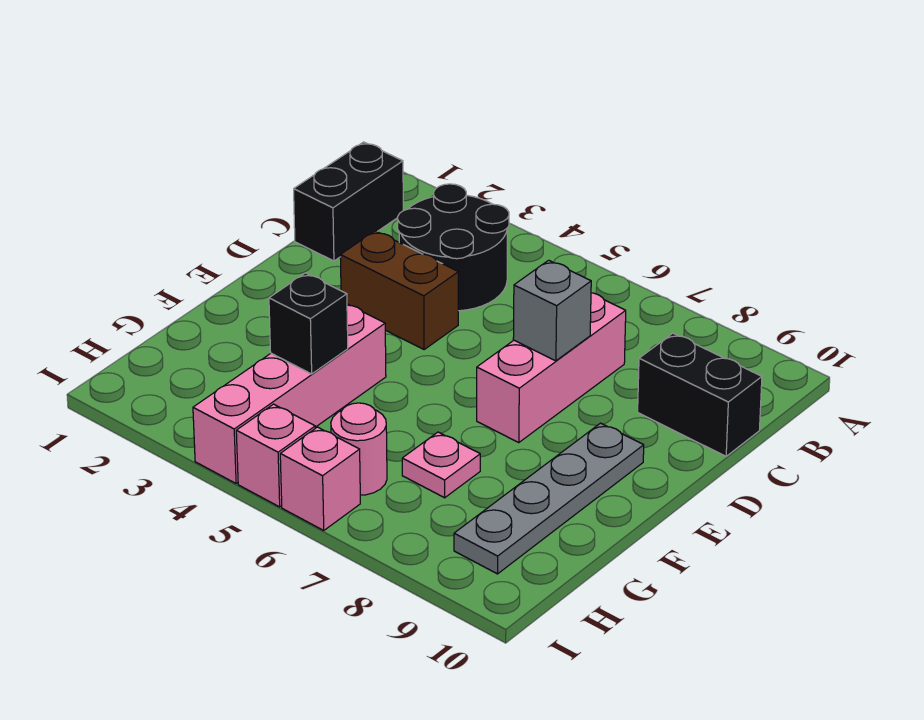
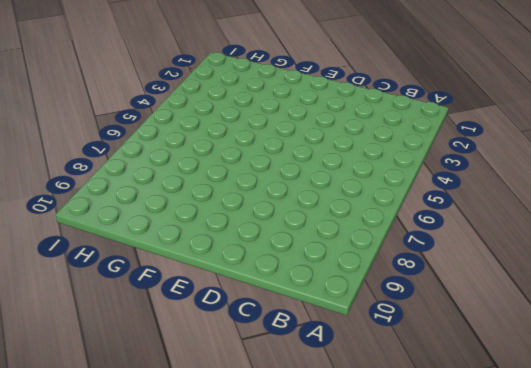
none -> black brick B1:C1 level 1
none -> black round brick B3:C4 level 1
none -> pink brick C7:E7 level 1

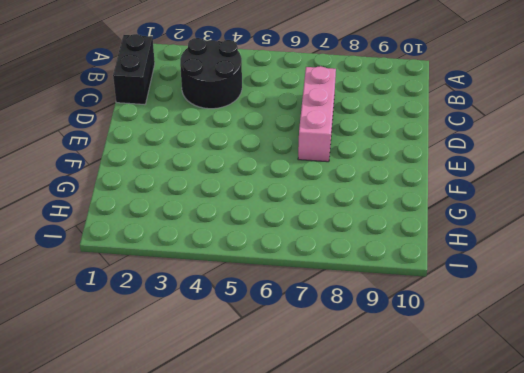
none -> black brick C9:C10 level 1
none -> brown brick D3:D4 level 1
none -> grey plate E9:H9 level 1

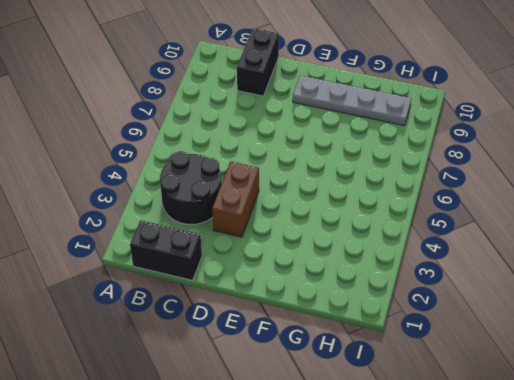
none -> pink brick C7:E7 level 1
none -> pink brick F4:I4 level 1
none -> pink plate G7 level 1

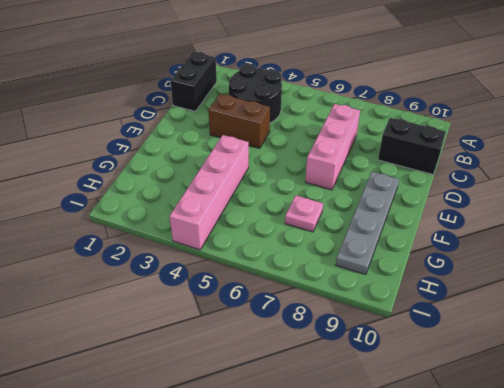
none -> pink round brick H6 level 1
none -> pink brick I5 level 1
none -> pink brick I6 level 1

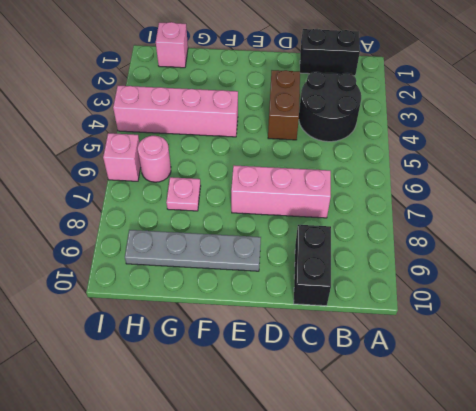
pink brick H1 level 1 -> pink brick I5 level 1
none -> grey brick D7 level 2
none -> black brick G4 level 2

